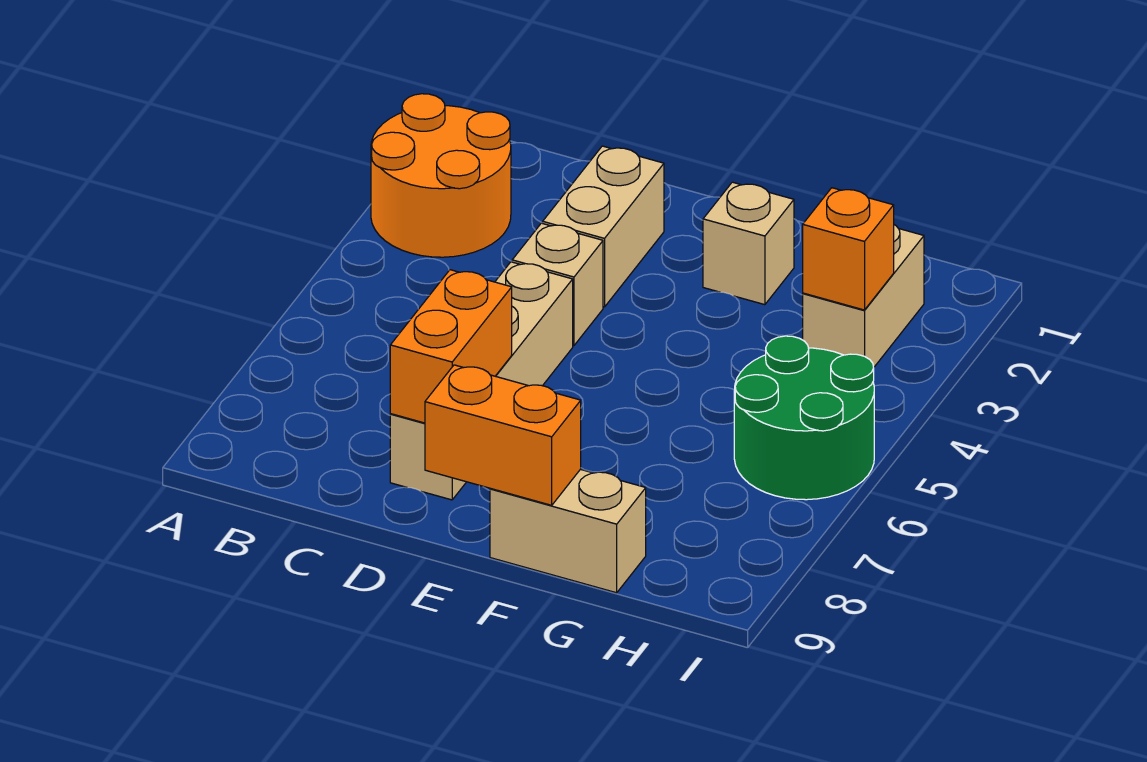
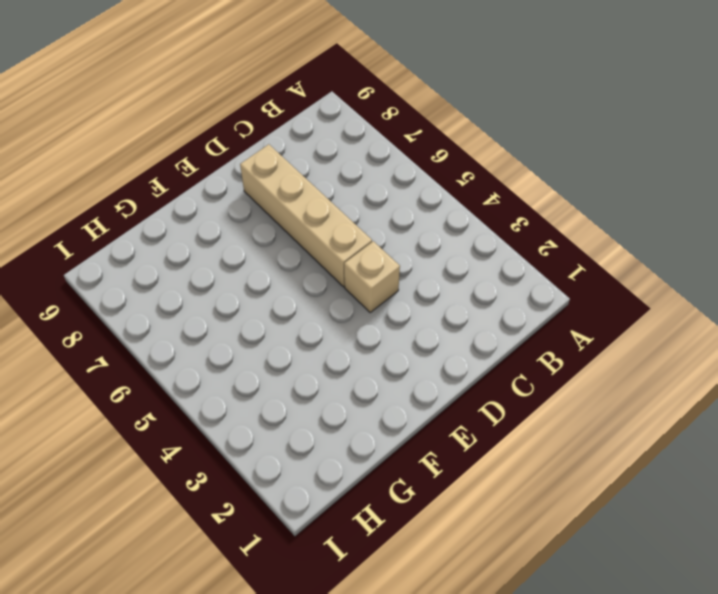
none -> orange round brick A2:B3 level 1
none -> tan brick D2:D3 level 1

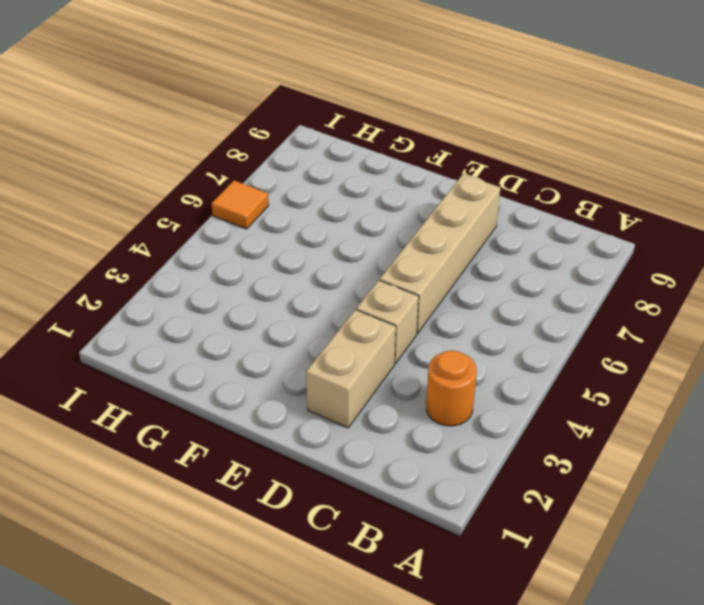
orange round brick B3 level 1 -> orange round brick A2:B3 level 1
orange tile I6 level 1 -> green round brick H5:I6 level 1
none -> tan brick F2 level 1
none -> tan brick F9:G9 level 1

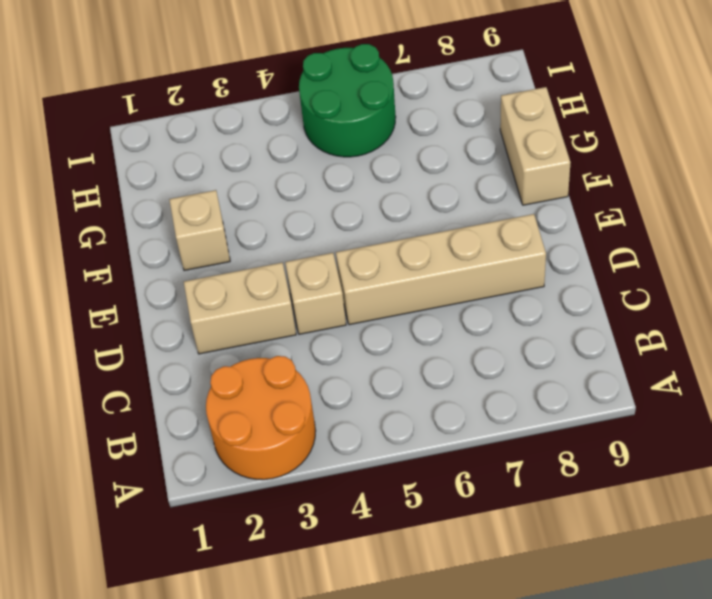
none -> tan brick H2:H3 level 1
none -> orange brick D7:D8 level 2

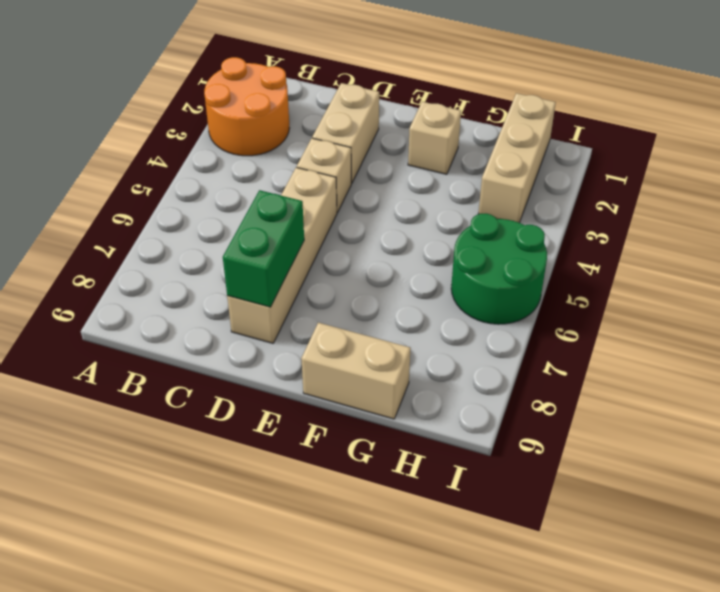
green brick D7:D8 level 2 -> orange brick D7:D8 level 2
tan brick H1:H3 level 1 -> tan brick H2:H3 level 1
none -> orange brick E9:F9 level 2
none -> orange brick H3 level 2

